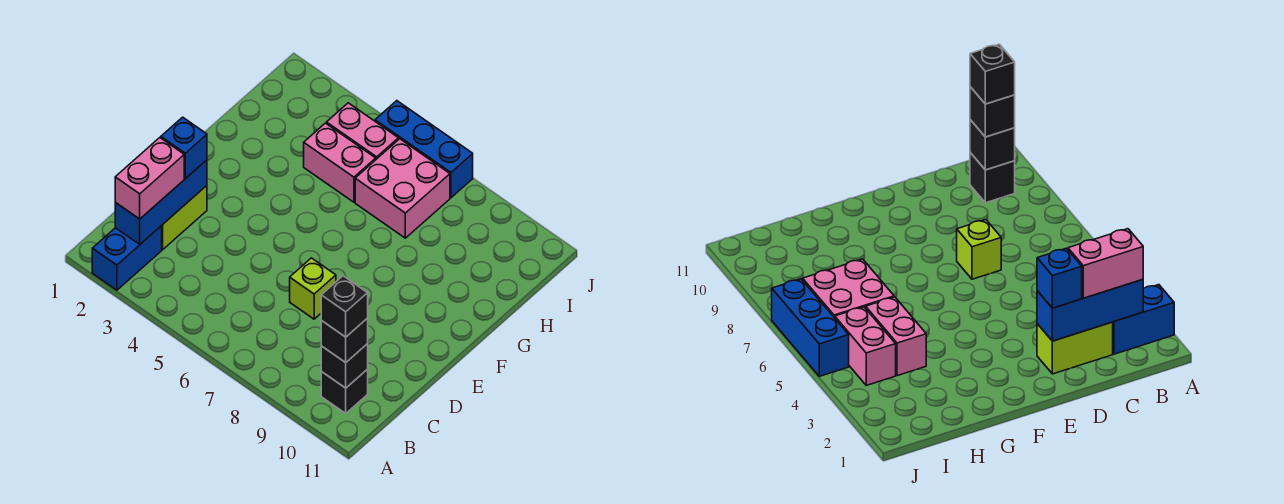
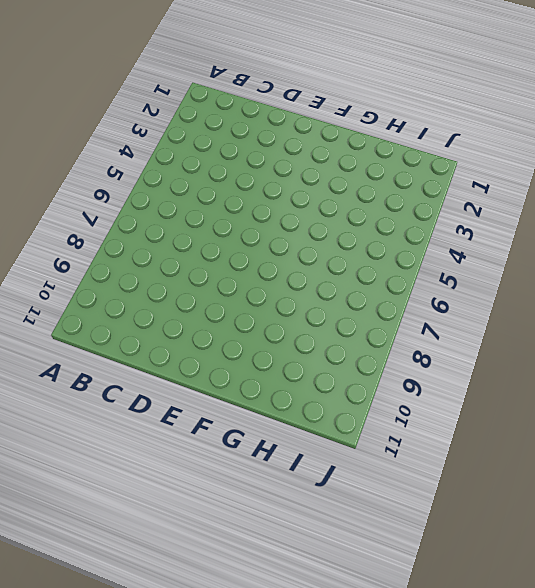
none -> blue brick A2:B2 level 1
none -> black brick B10 level 1
none -> lime brick C2:D2 level 1

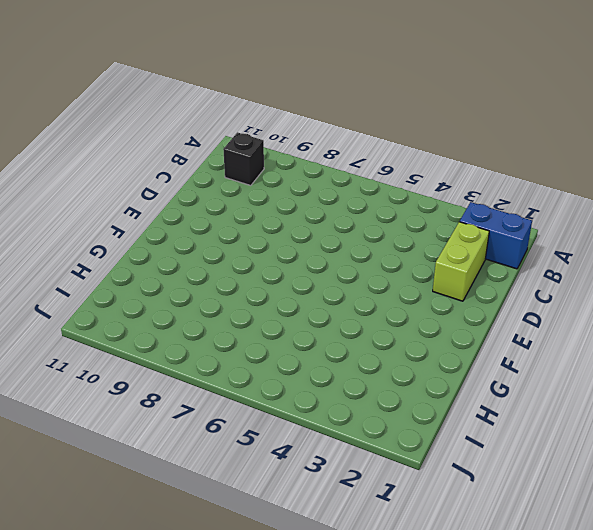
blue brick B1:B2 level 1 -> blue brick A2:B2 level 1
none -> lime brick D7 level 1
none -> pink brick H4:H5 level 1
none -> pink brick H6:I7 level 1

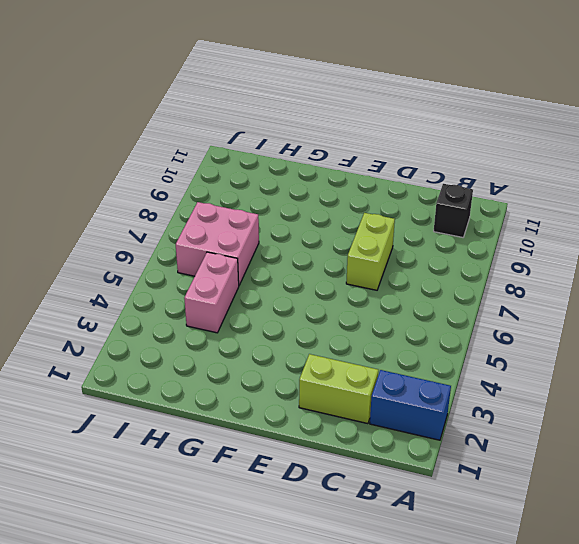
lime brick D7:D8 level 1 -> lime brick D7 level 1
none -> pink brick I4:I5 level 1
none -> blue brick J5:J7 level 1
none -> blue brick B2:D2 level 2

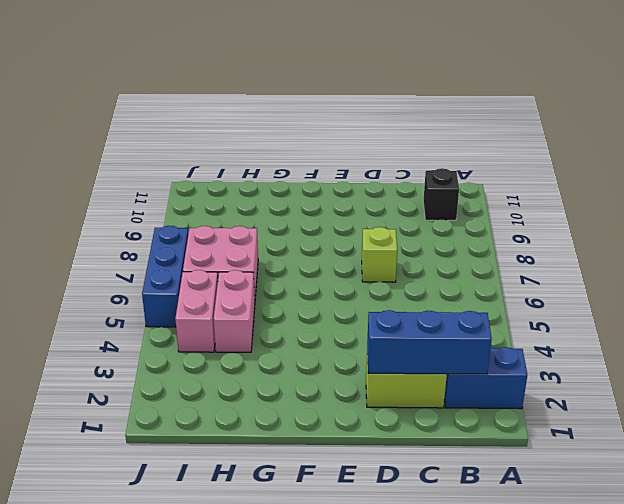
none -> black brick B10 level 2
none -> pink brick B2:C2 level 3
none -> black brick B10 level 3

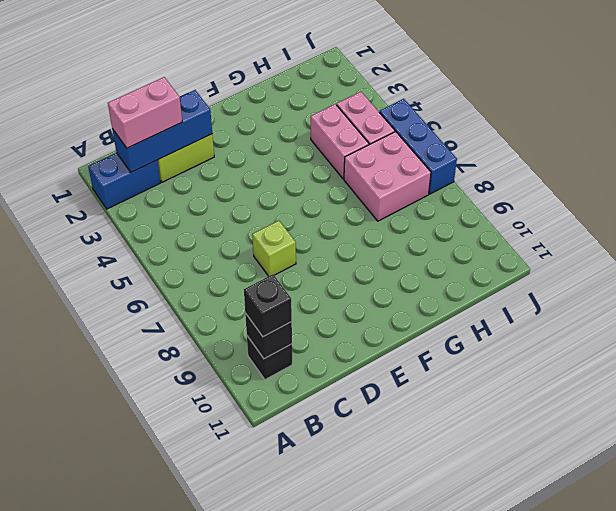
none -> blue brick D2 level 3
none -> black brick B10 level 4

